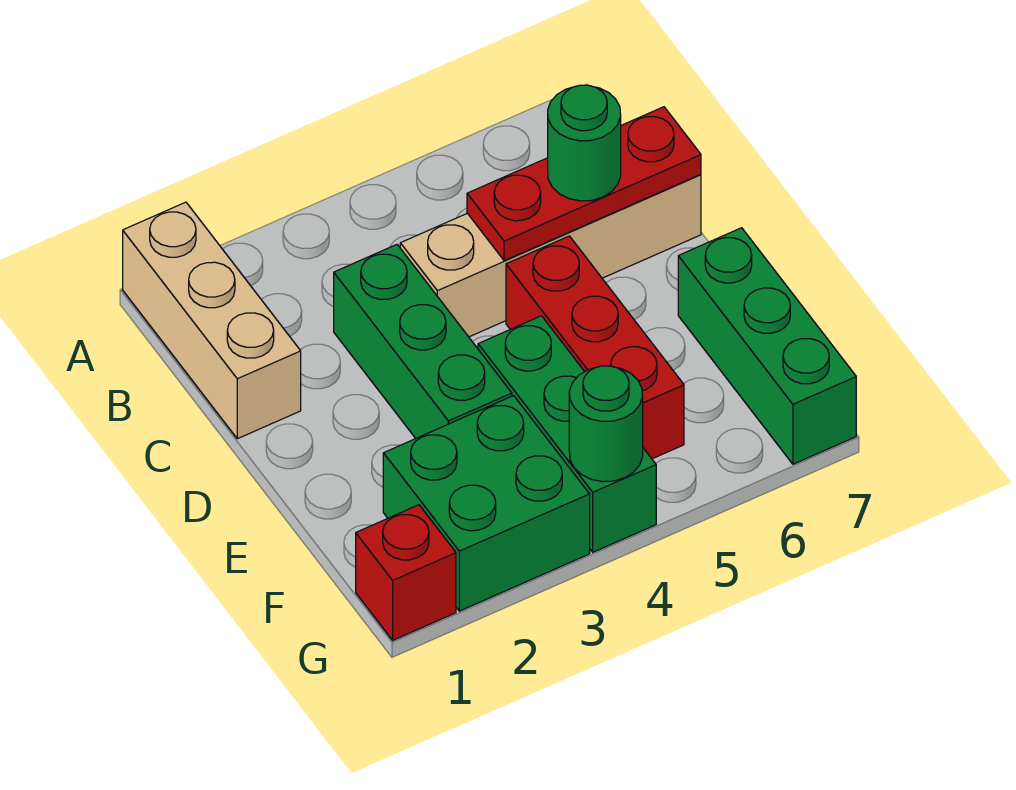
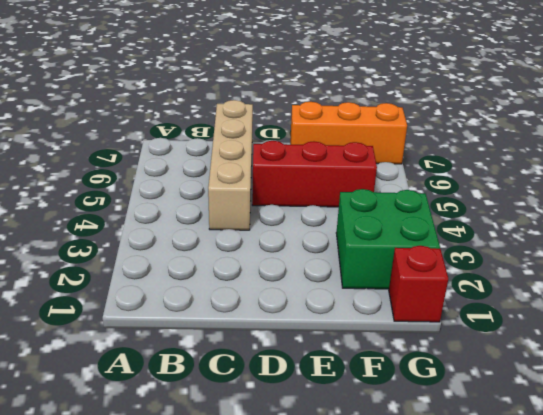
orange brick E7:G7 level 1 -> green brick E7:G7 level 1
none -> tan brick A1:C1 level 1
none -> green brick C3:E3 level 1

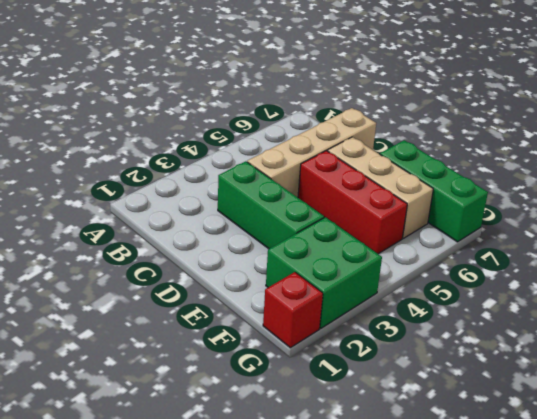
tan brick D6:F6 level 1 -> tan brick A1:C1 level 1
none -> green brick E4:G4 level 1
none -> red plate C5:C7 level 2

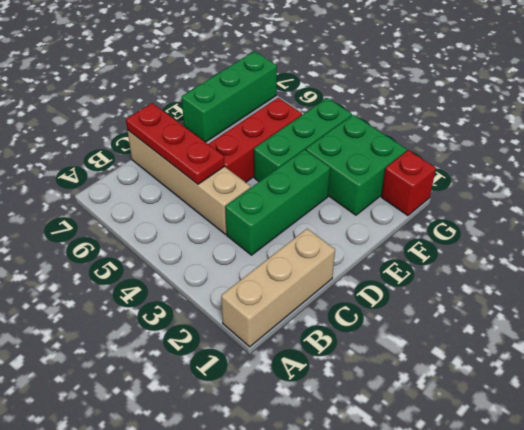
none -> green round brick G4 level 2
none -> green round brick C6 level 3

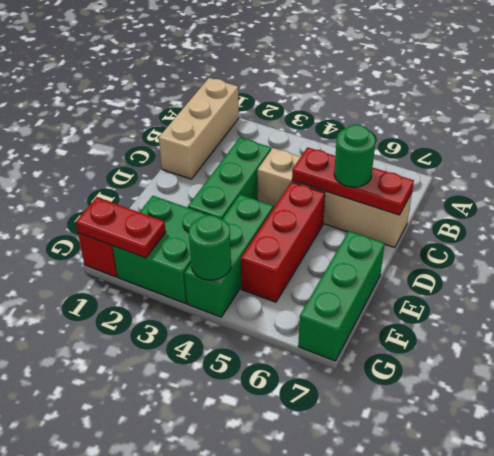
red plate G1:G2 level 2 -> none

